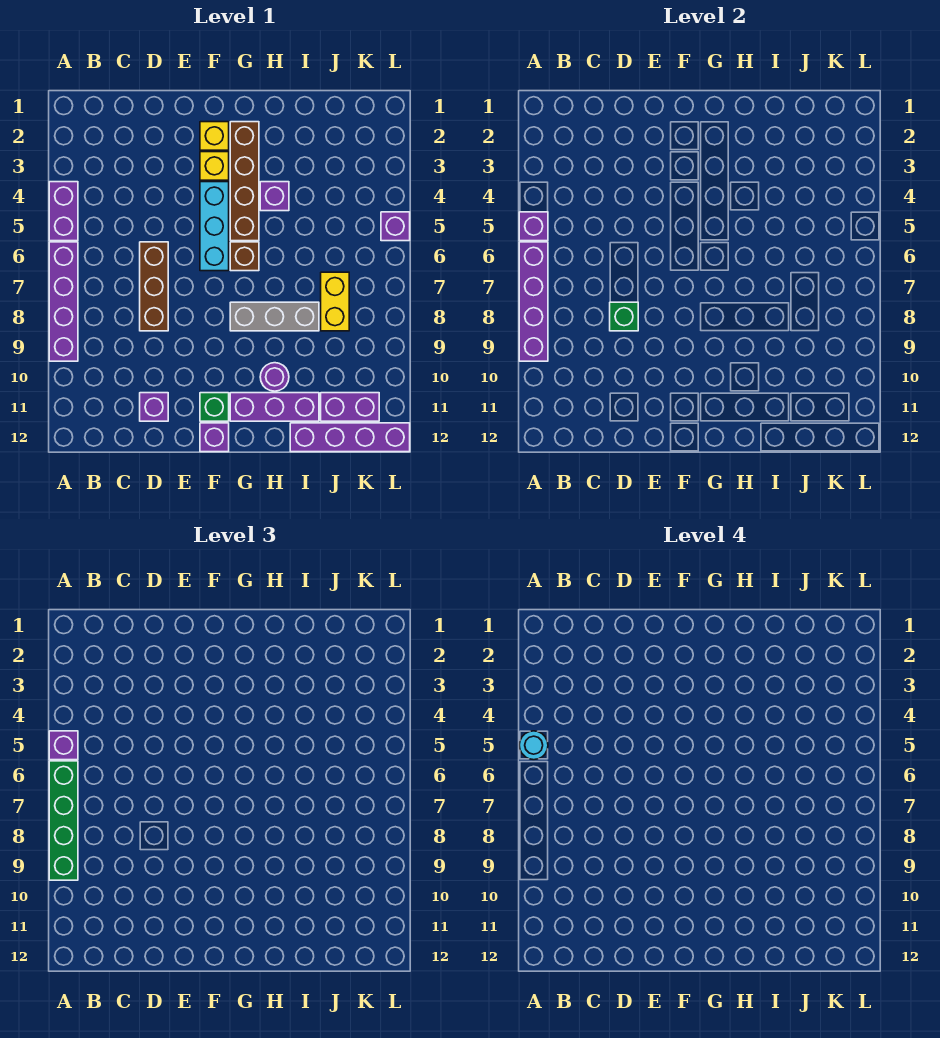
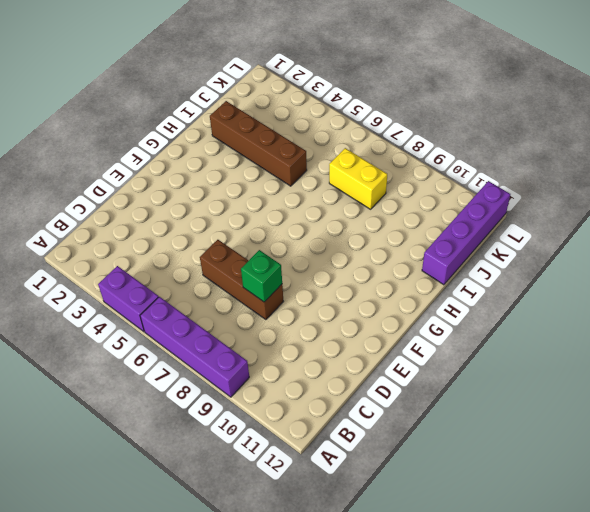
brown brick I2:I5 level 1 -> brown brick G2:G5 level 1
none -> purple brick D11 level 1
none -> yellow brick F2 level 1
none -> yellow brick F3 level 1

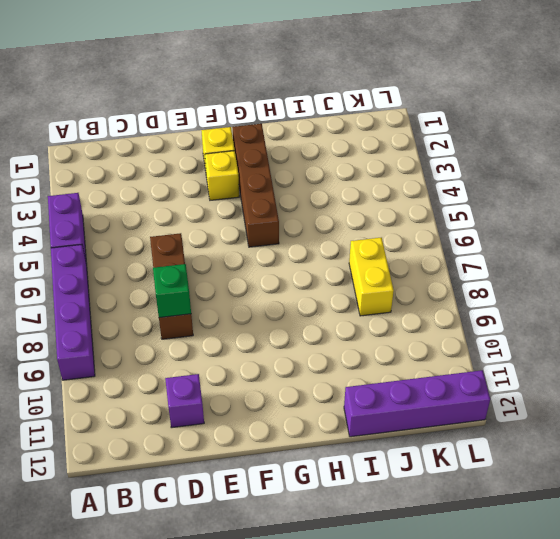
none -> cyan brick F4:F6 level 1
none -> green brick F11 level 1
none -> purple brick F12 level 1

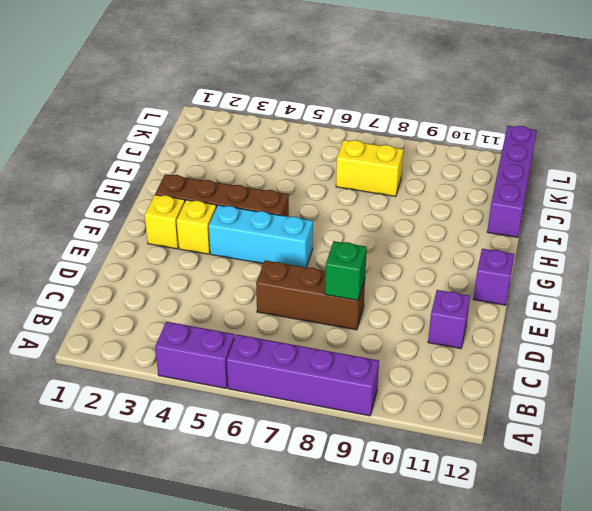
none -> green brick F11 level 1
none -> brown brick G6 level 1
none -> grey brick G8:I8 level 1

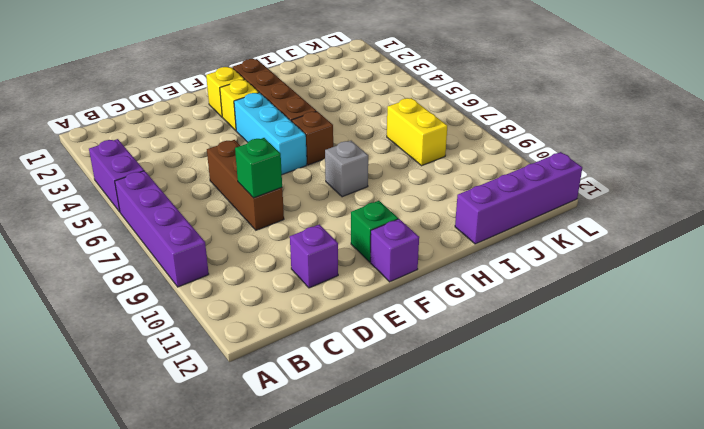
grey brick G8 level 1 -> grey brick G8:I8 level 1
none -> purple brick G11:I11 level 1
none -> purple brick H4 level 1
none -> purple round brick H10 level 1

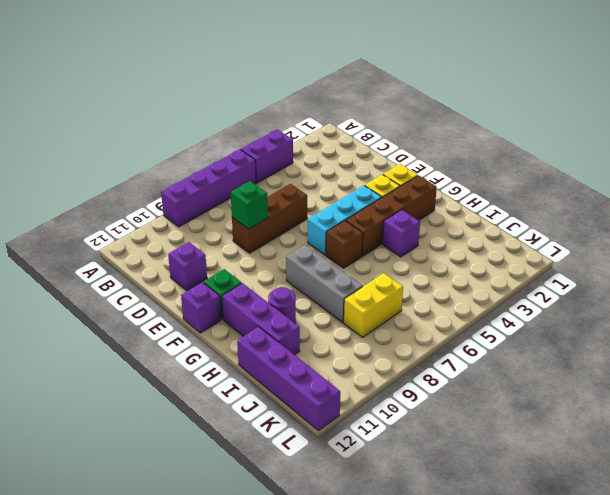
none -> purple brick J11:K11 level 1
none -> purple brick L5 level 1
none -> purple brick A5 level 2

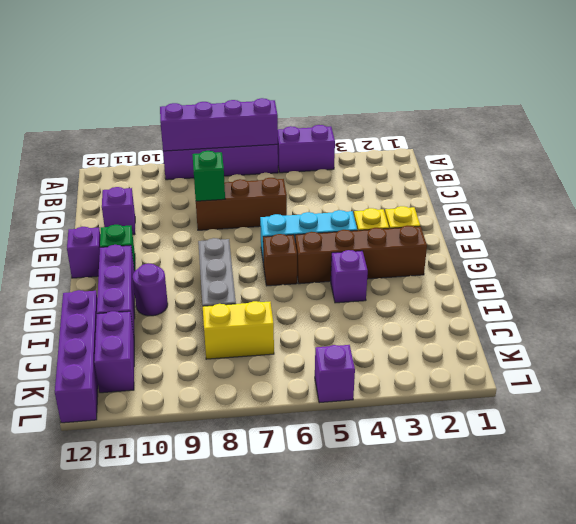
none -> purple brick A5 level 2
none -> purple brick A5 level 3
none -> green brick A6:A9 level 3

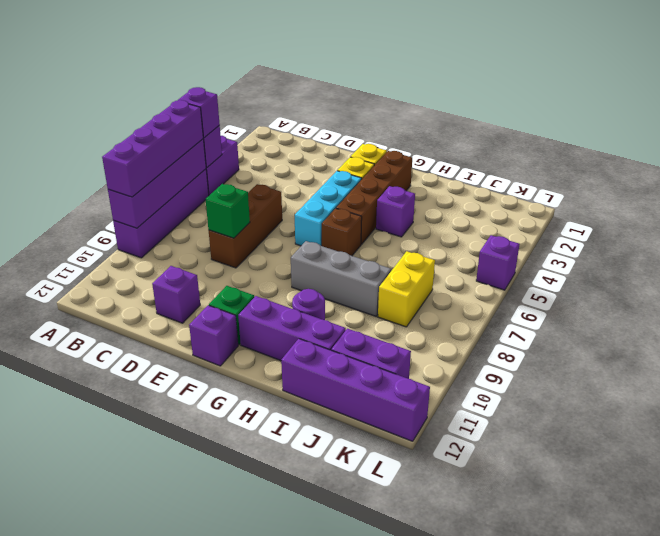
purple brick A6:A9 level 3 -> green brick A6:A9 level 3
none -> cyan round brick A5 level 4

